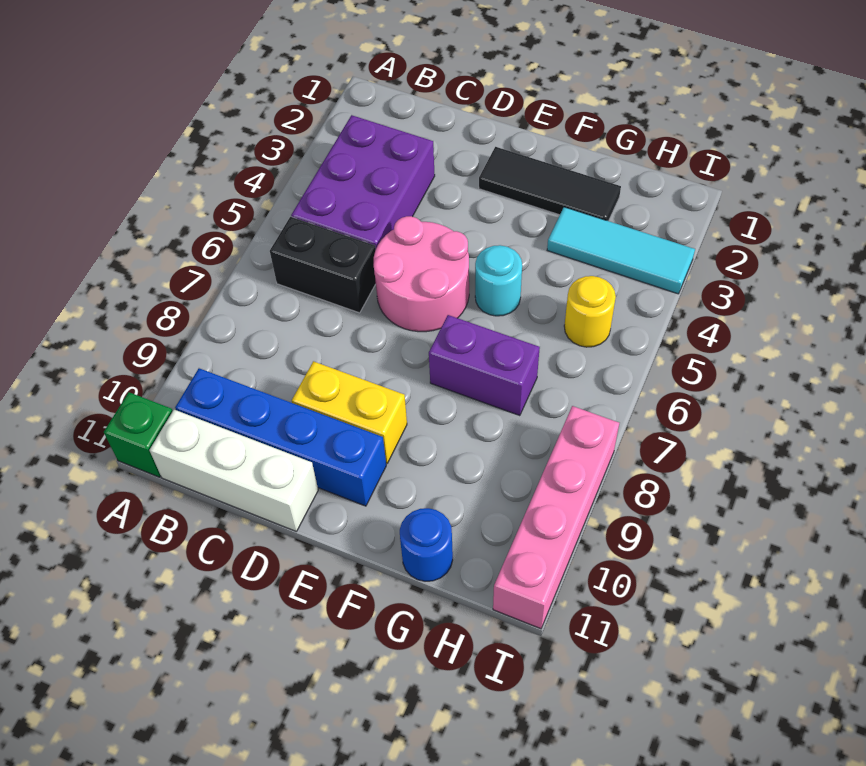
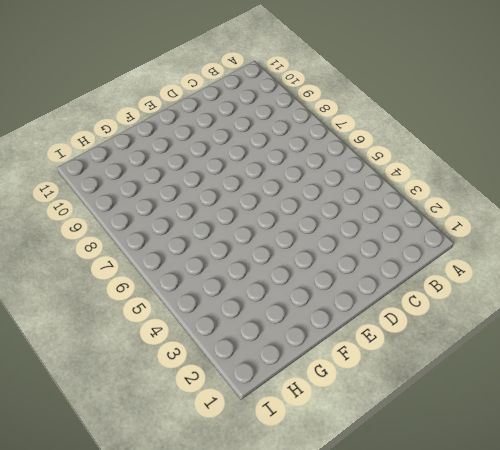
none -> green brick A11 level 1
none -> purple brick B3:C5 level 1
none -> black brick B6:C6 level 1

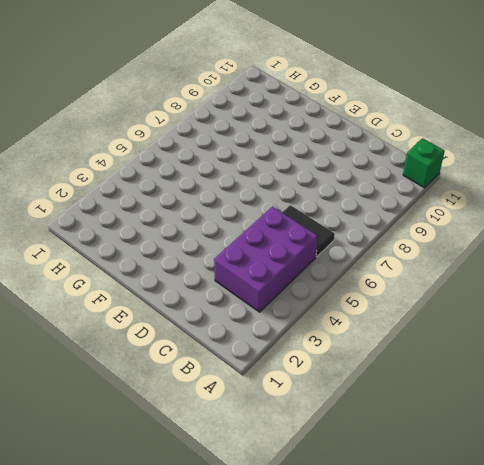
black tile B6:C6 level 1 -> black brick B6:C6 level 1
none -> blue brick B10:E10 level 1
none -> white brick B11:D11 level 1
none -> pink round brick D5:E6 level 1

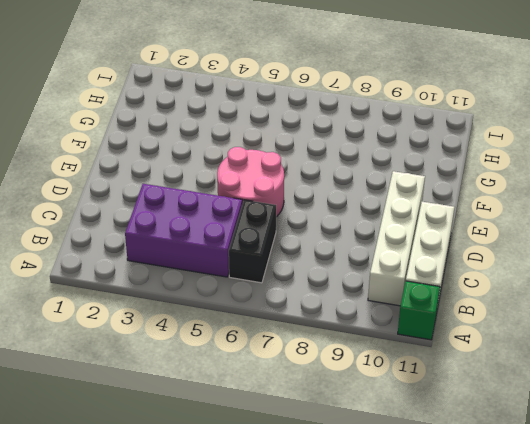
white brick B10:E10 level 1 -> blue brick B10:E10 level 1
none -> yellow brick D9:E9 level 1
none -> black tile E2:G2 level 1
none -> cyan round brick F5 level 1

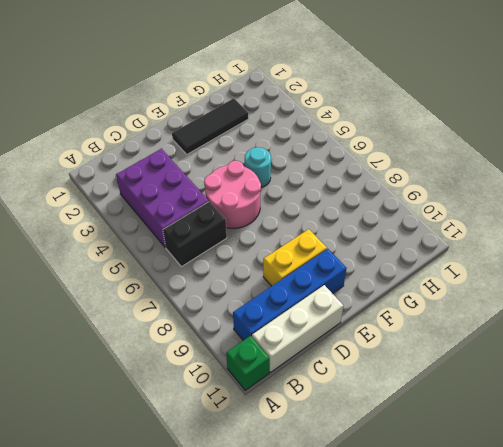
none -> purple brick F7:G7 level 1
none -> cyan tile G3:I3 level 1
none -> blue round brick G11 level 1

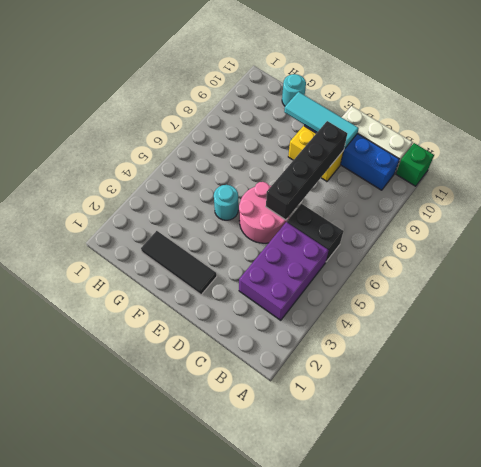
black brick D6:D9 level 2 -> none
cyan tile D10:F10 level 2 -> cyan tile G3:I3 level 1
cyan round brick G11 level 1 -> blue round brick G11 level 1
none -> purple brick F7:G7 level 1
none -> yellow round brick H5 level 1
none -> pink brick I8:I11 level 1

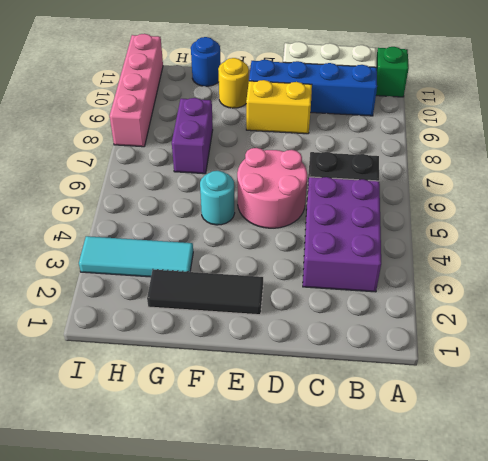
yellow round brick F10 level 1 -> yellow round brick H5 level 1
purple brick G7:G8 level 1 -> purple brick F7:G7 level 1

